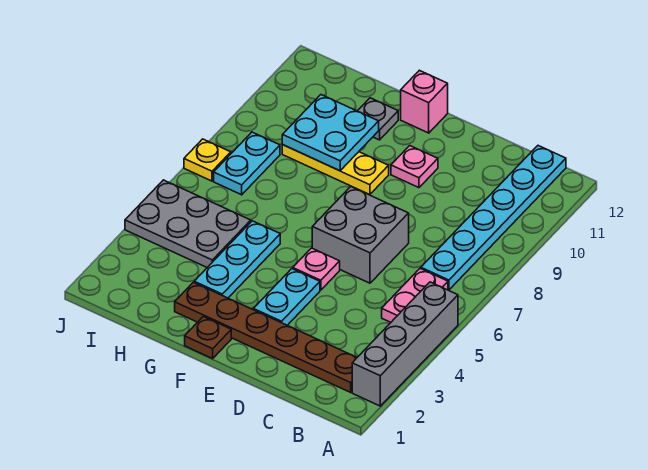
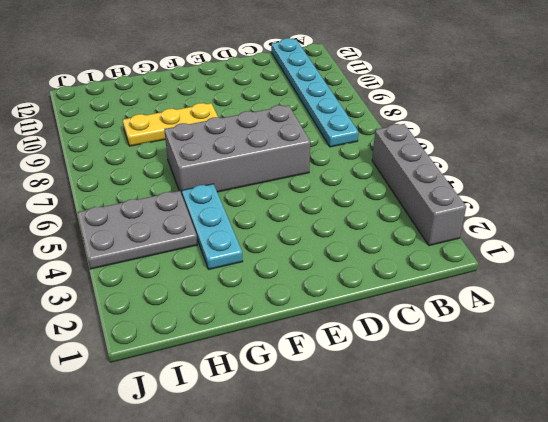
grey brick D6:G7 level 1 -> grey brick D6:E7 level 1
none -> brown plate B2:G2 level 1
none -> pink plate B5:B6 level 1
none -> cyan plate E3:E4 level 1

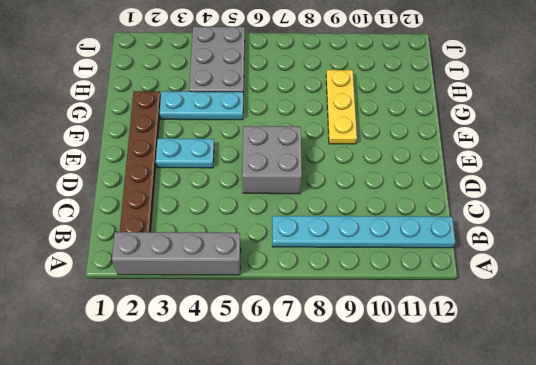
none -> pink plate B5:B6 level 1
none -> pink plate E5 level 1
none -> pink plate E10 level 1

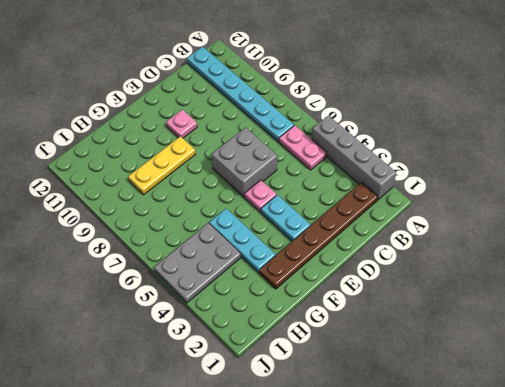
none -> brown plate F1 level 1
none -> pink brick F12 level 1
none -> grey plate G11 level 1

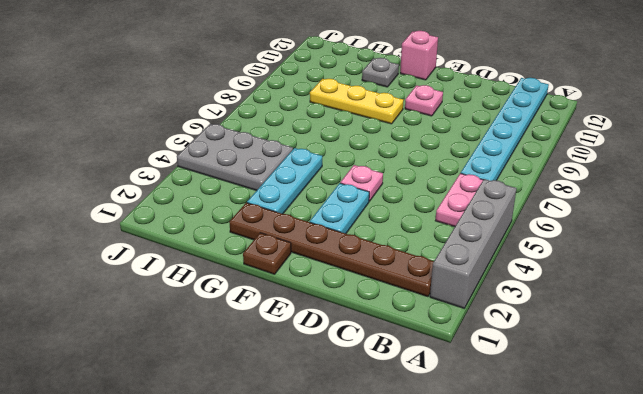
none -> grey brick D6:E7 level 1
none -> cyan plate I7:I8 level 1
none -> yellow plate J7 level 1

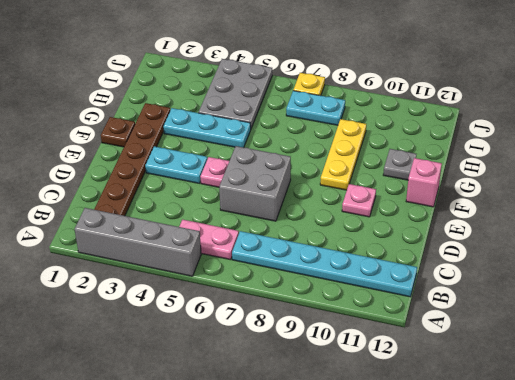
none -> cyan plate G9:H10 level 2

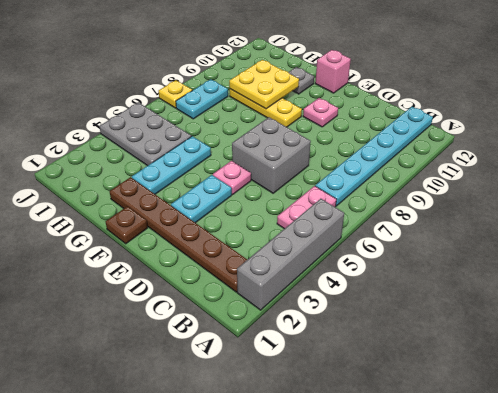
yellow plate G9:H10 level 2 -> cyan plate G9:H10 level 2

